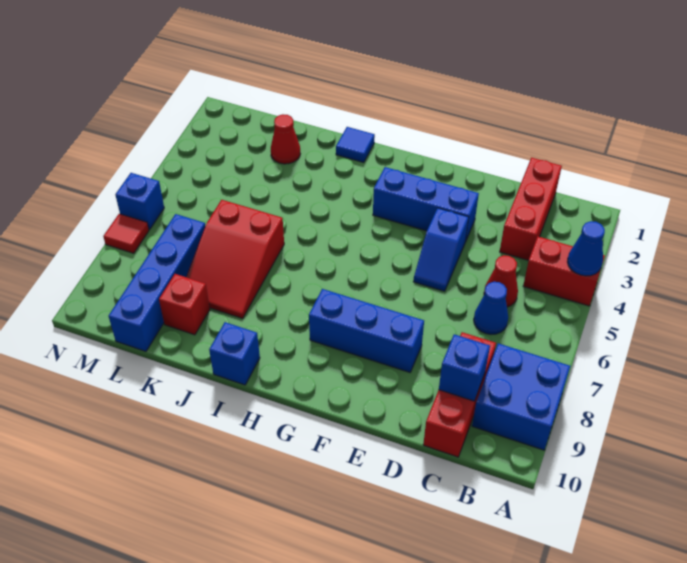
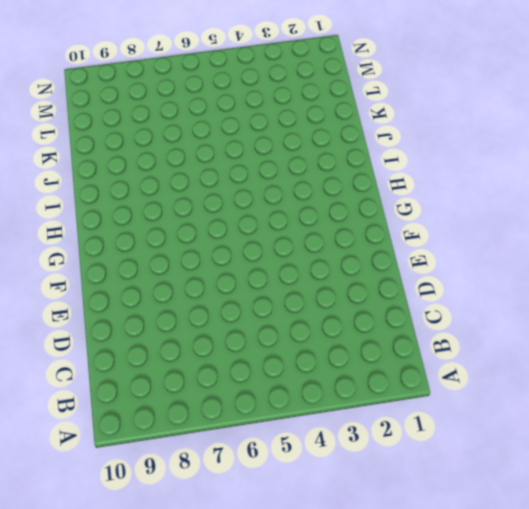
none -> red brick A4:B4 level 1
none -> blue brick A8:B9 level 1
none -> red brick C1:C3 level 1

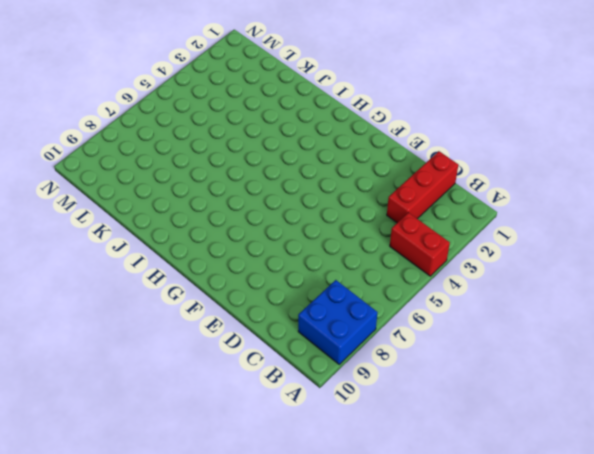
none -> red cone C5 level 1
none -> blue cone C6 level 1
none -> red brick C8:C10 level 1

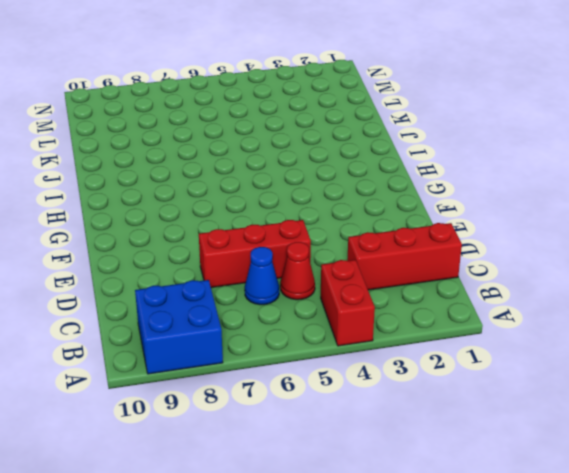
red brick D5:D7 level 1 -> red brick C8:C10 level 1
none -> blue brick E3:G3 level 1
none -> blue slope E4:E5 level 1 top 4
none -> blue brick E8:G8 level 1

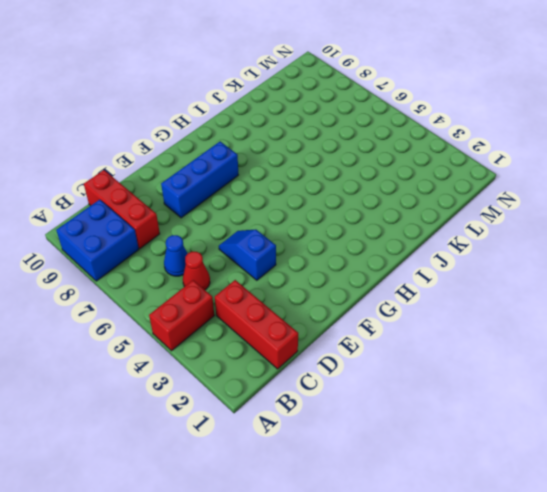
none -> blue brick E3:G3 level 1
none -> blue tile I1 level 1
none -> blue brick I10 level 1

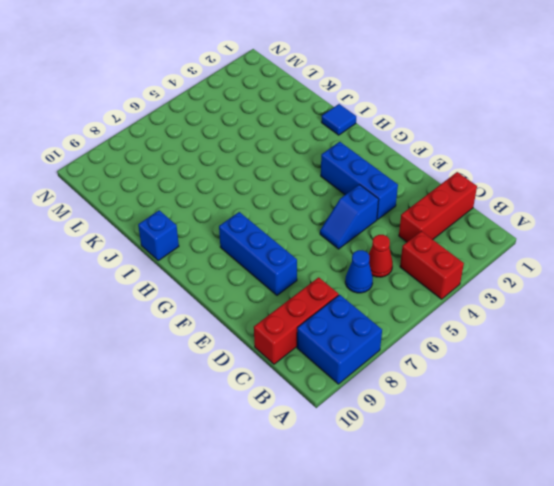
none -> red slope J6:K8 level 1 top 6
none -> red cone K2 level 1
none -> red brick K9 level 1

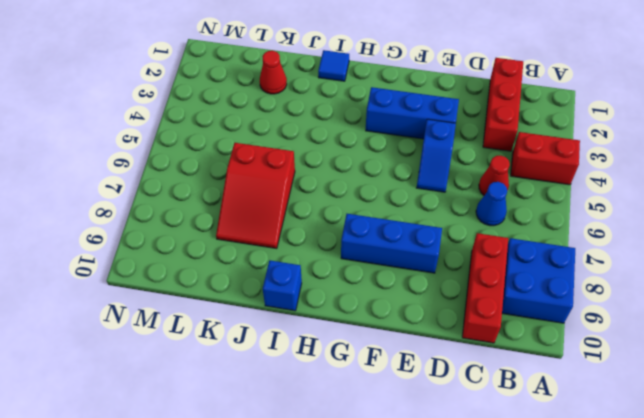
none -> red brick K9 level 1
none -> blue brick L7:L10 level 1
none -> blue brick N6 level 1

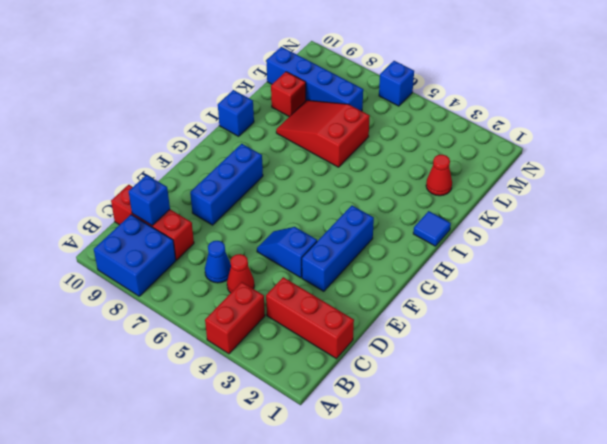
none -> red tile N7 level 1
none -> blue cone A4 level 2

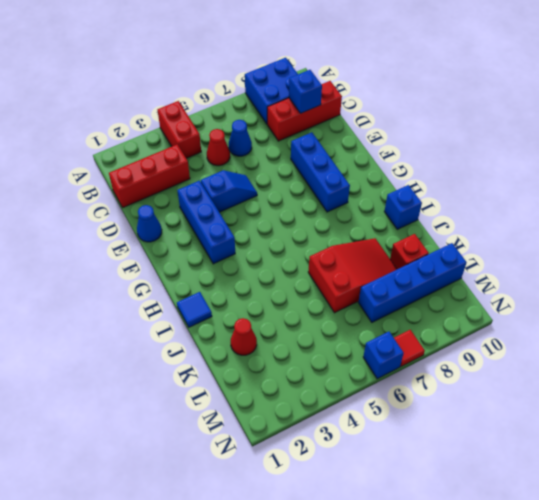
blue cone E1 level 1 -> blue cone A4 level 2

